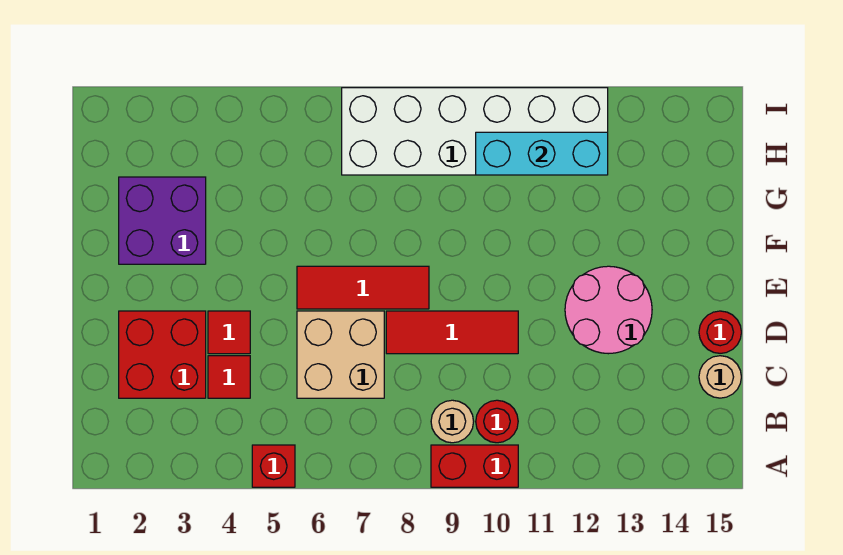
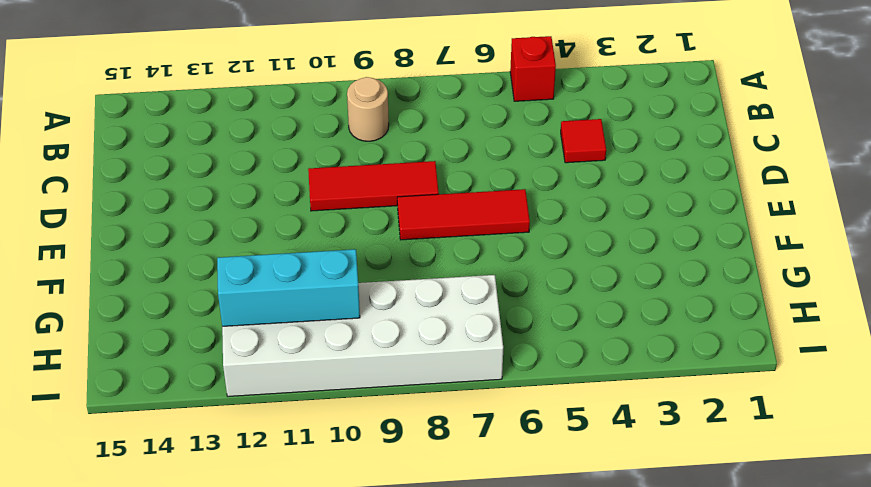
none -> red brick A9:A10 level 1
none -> red round brick B10 level 1
none -> red brick C2:D3 level 1

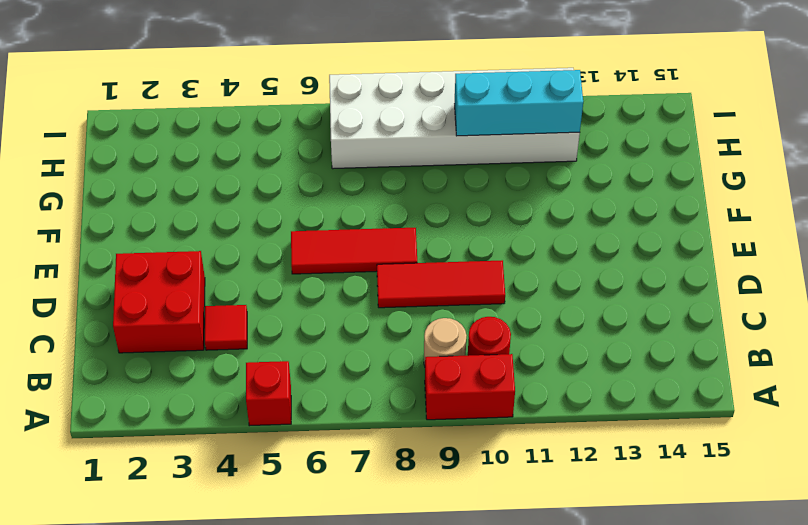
none -> tan brick C6:D7 level 1
none -> tan round brick C15 level 1
none -> red tile D4 level 1

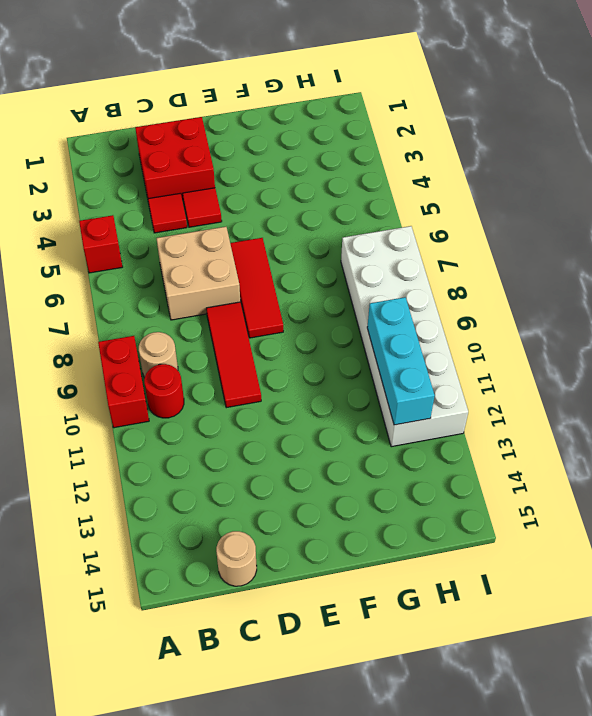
none -> pink round brick D12:E13 level 1
none -> red round brick D15 level 1
none -> purple brick F2:G3 level 1

